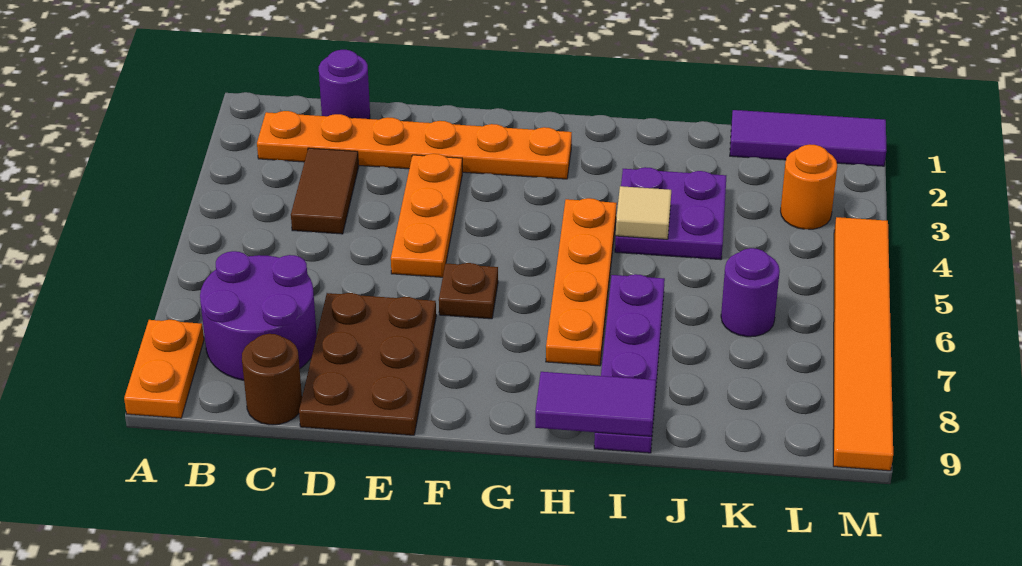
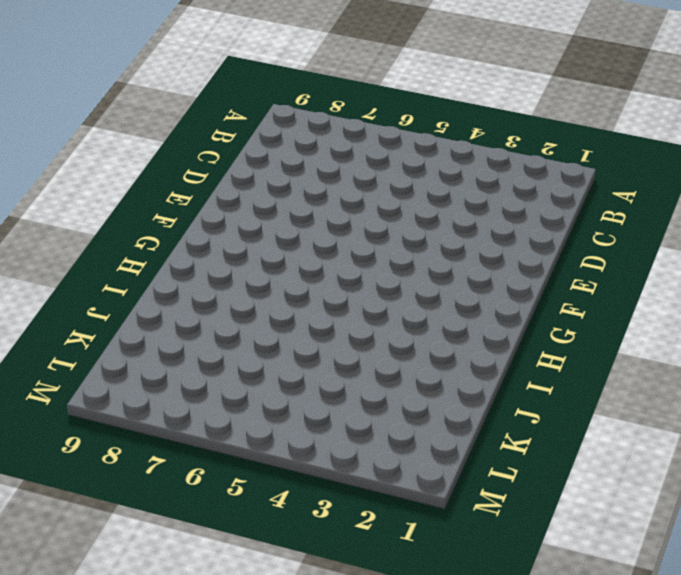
none -> orange plate A8:A9 level 1
none -> orange plate B2:G2 level 1
none -> purple round brick B7:C8 level 1

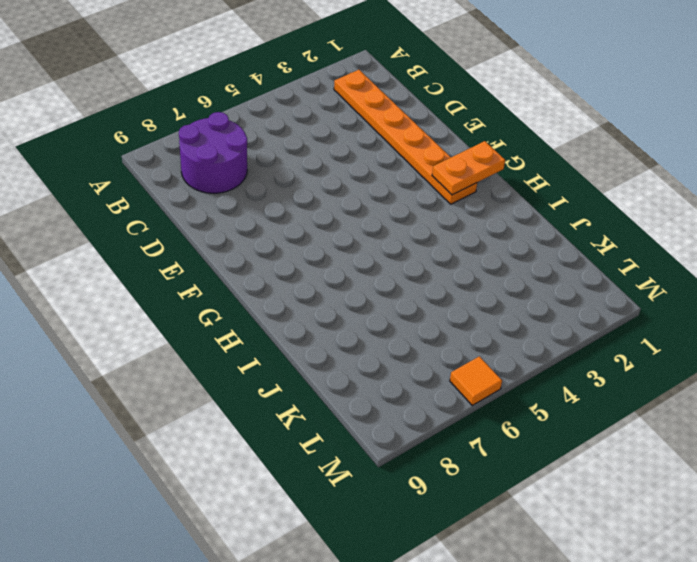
orange plate G1:G2 level 2 -> orange plate A8:A9 level 1
orange tile M6 level 1 -> orange tile M4:M9 level 1
none -> purple round brick C1 level 1
none -> brown tile C3:C4 level 1
none -> brown round brick C9 level 1

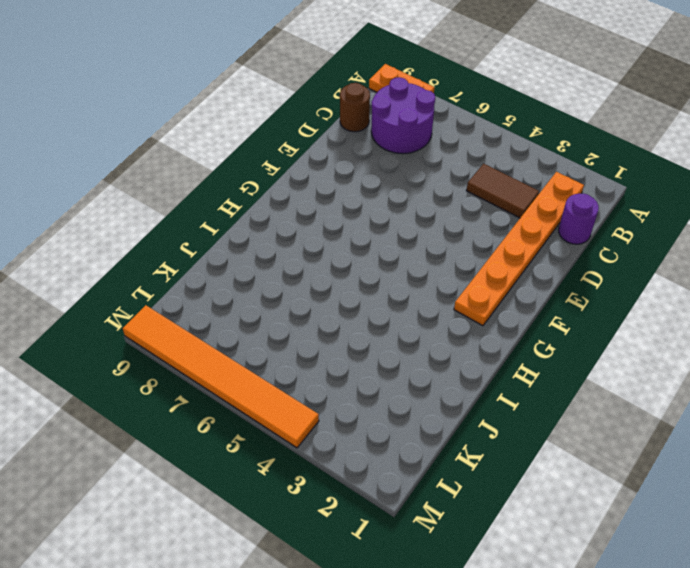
none -> brown plate D7:E9 level 1
none -> orange plate E3:E5 level 1
none -> brown plate F6 level 1

